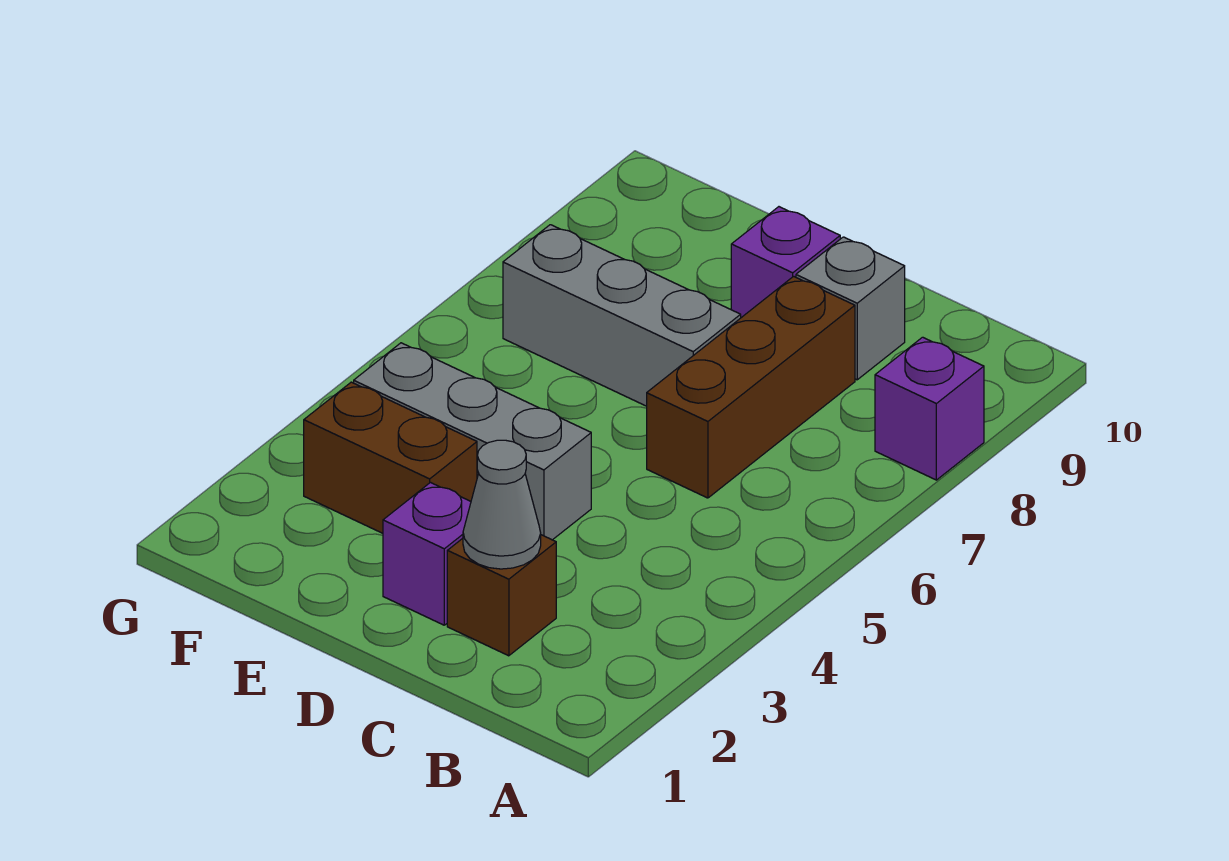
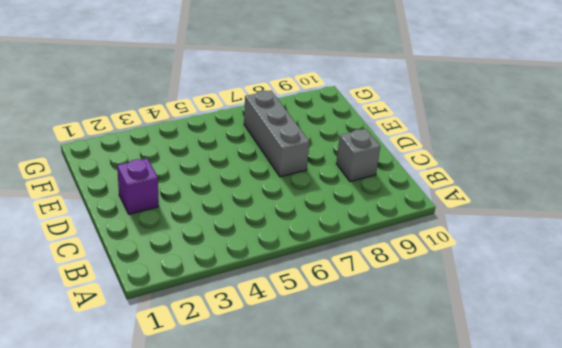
none -> purple brick A8 level 1
none -> brown brick C2 level 1

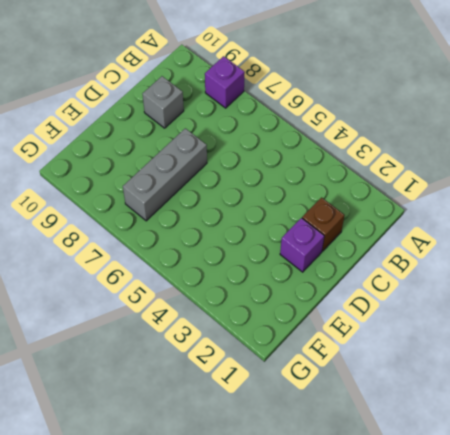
none -> brown brick C6:C8 level 1
none -> grey brick D4:F4 level 1

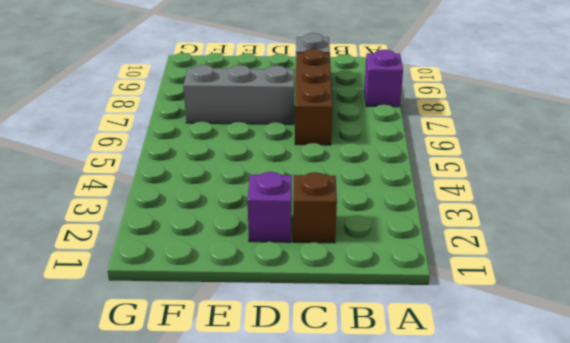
none -> grey brick D4:F4 level 1
none -> purple brick D9 level 1

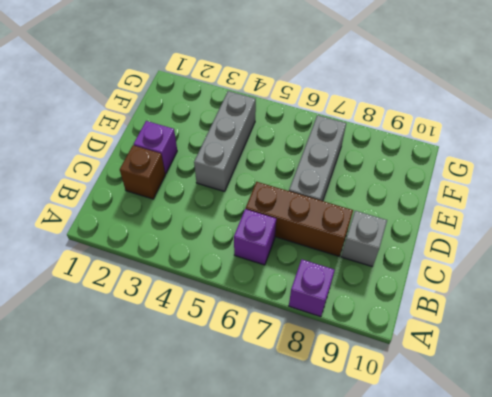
purple brick B6 level 1 -> purple brick D9 level 1
none -> brown brick E3:F3 level 1
none -> grey cone C2 level 2

